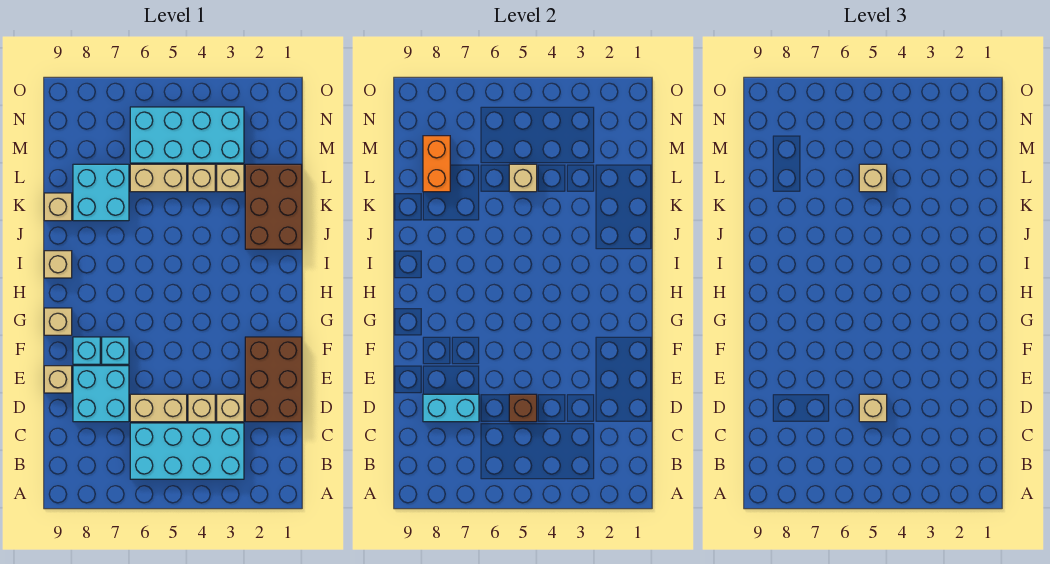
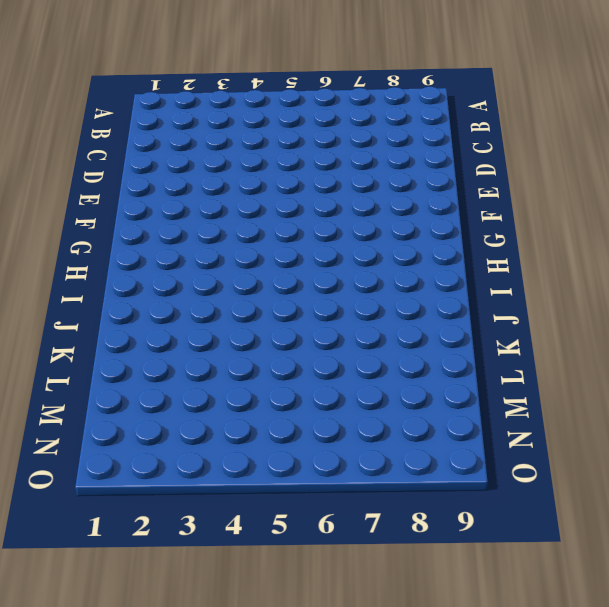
none -> cyan brick B3:C6 level 1
none -> brown brick D1:F2 level 1
none -> tan brick D3 level 1

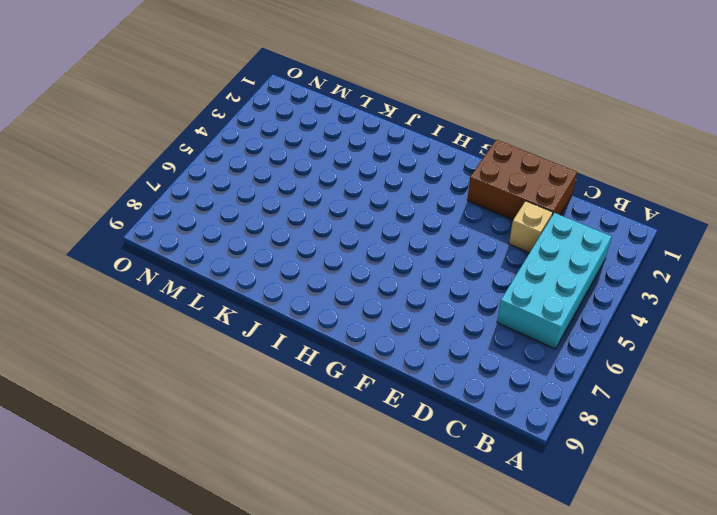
none -> tan brick D4 level 1
none -> tan brick D5:D6 level 1
none -> cyan brick D7:E8 level 1

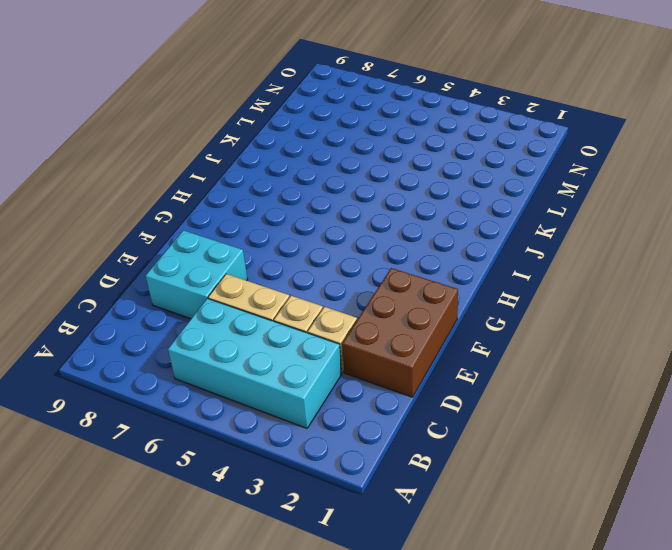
none -> tan brick E9 level 1
none -> cyan brick F7 level 1
none -> cyan brick F8 level 1

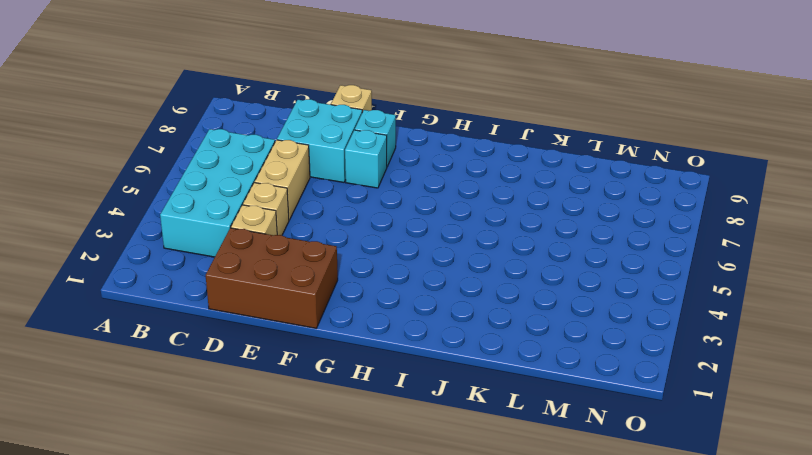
none -> tan brick G9 level 1
none -> tan brick I9 level 1
none -> brown brick J1:L2 level 1

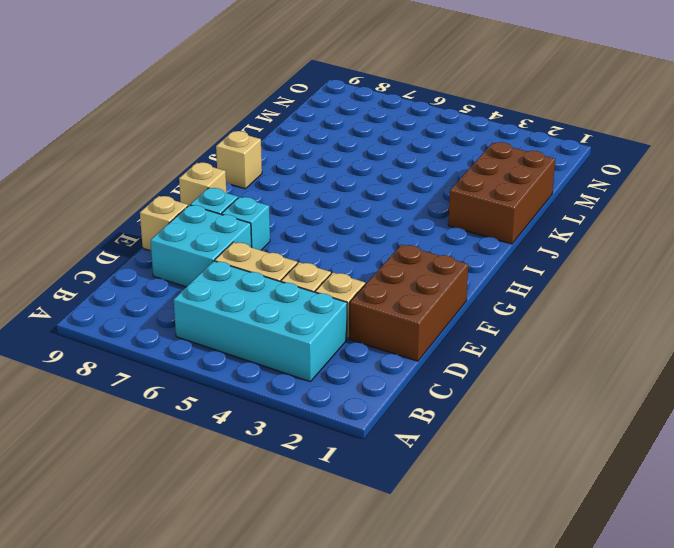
none -> cyan brick K7:L8 level 1
none -> tan brick K9 level 1
none -> tan brick L3 level 1

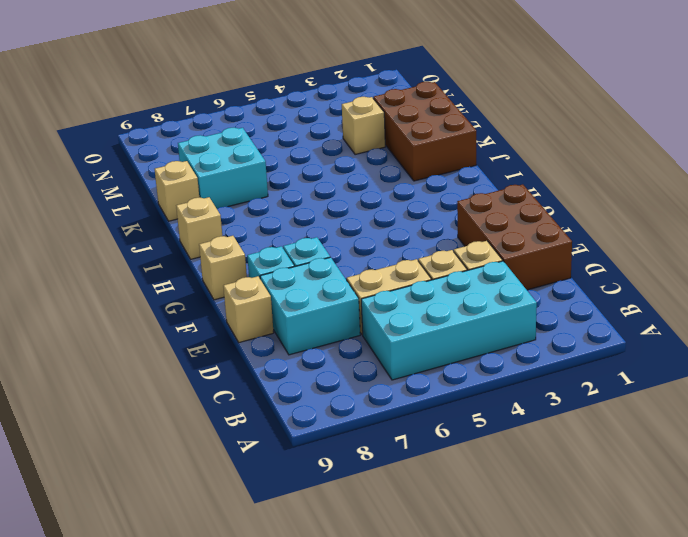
none -> tan brick L4 level 1
none -> tan brick L5:L6 level 1
none -> cyan brick M3:N6 level 1

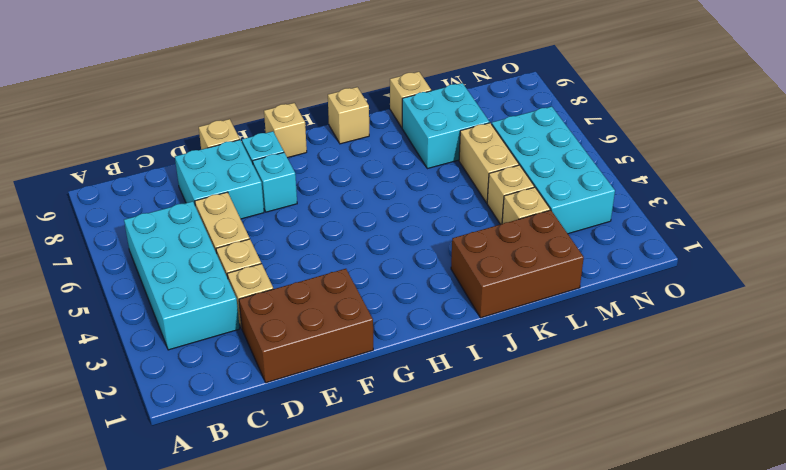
none -> brown brick D5 level 2
none -> cyan brick D7:D8 level 2
none -> tan brick L5 level 2

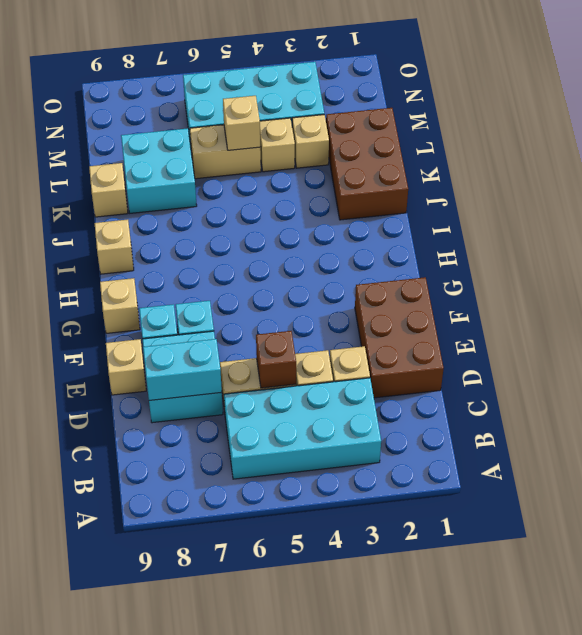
none -> orange brick L8:M8 level 2
none -> tan brick D5 level 3
none -> tan brick L5 level 3

